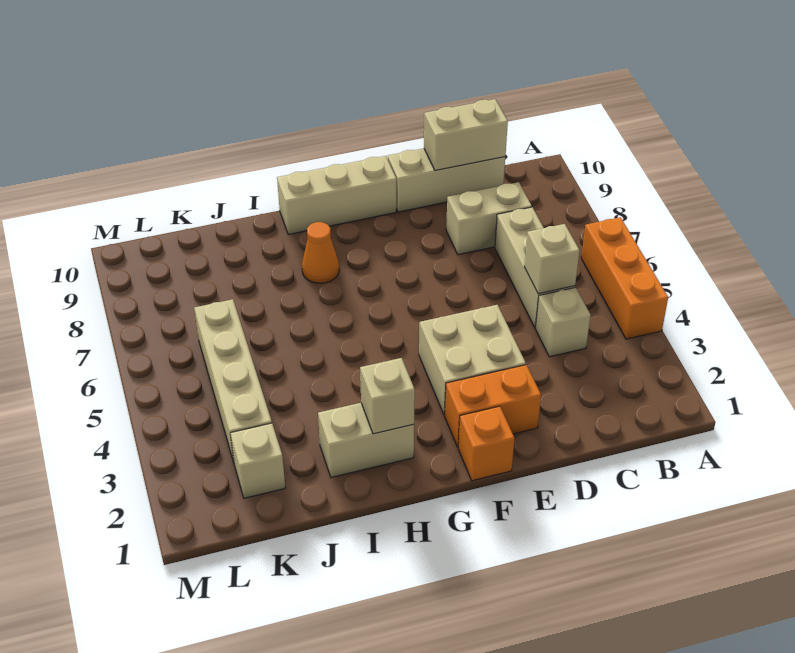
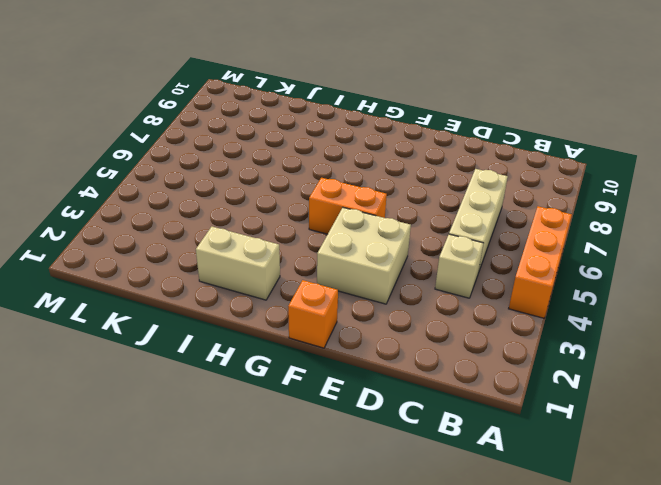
orange brick F5:G5 level 1 -> orange brick E2:F2 level 1
none -> tan brick C8:D8 level 1
none -> tan brick C10:E10 level 1
none -> tan brick F10:H10 level 1

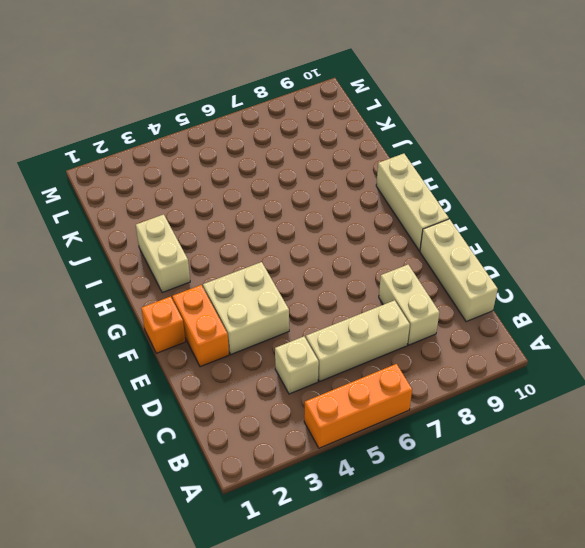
none -> orange cone H8 level 1
none -> tan brick K2 level 1
none -> tan brick K3:K6 level 1

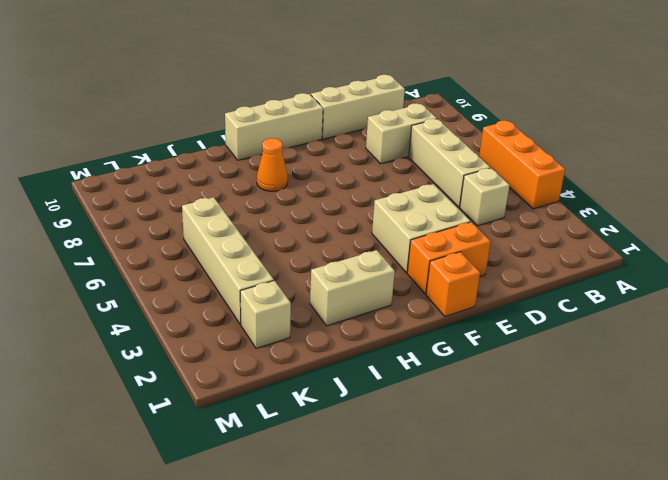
none -> tan brick C5 level 2
none -> tan brick C10:D10 level 2
none -> tan brick H2 level 2

